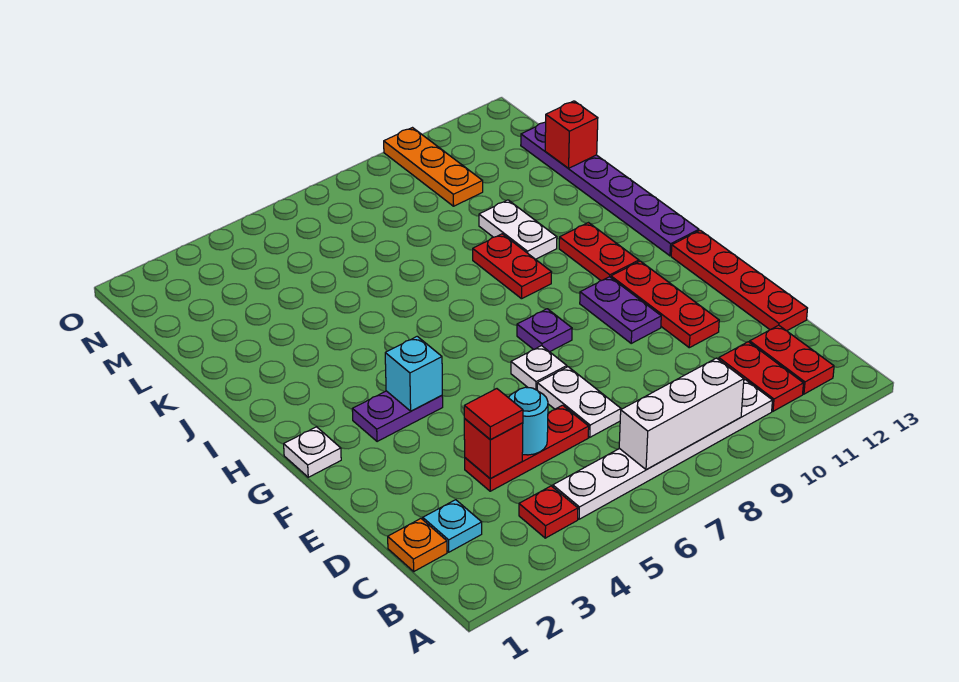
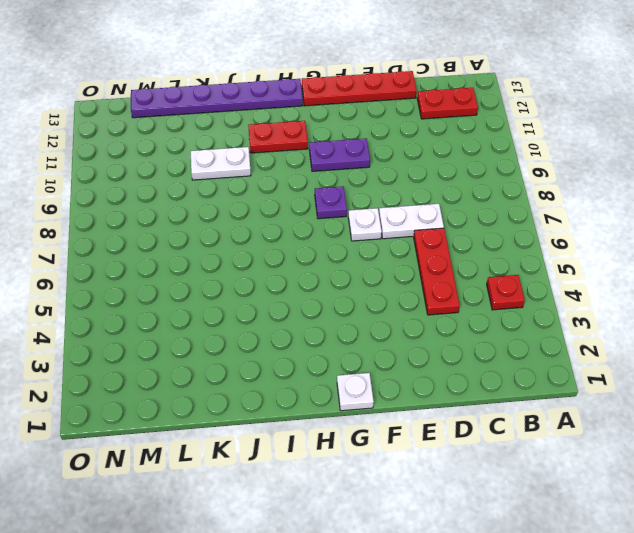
none -> white plate B5:B10 level 1
none -> red plate B11:C11 level 1
none -> orange plate C1 level 1

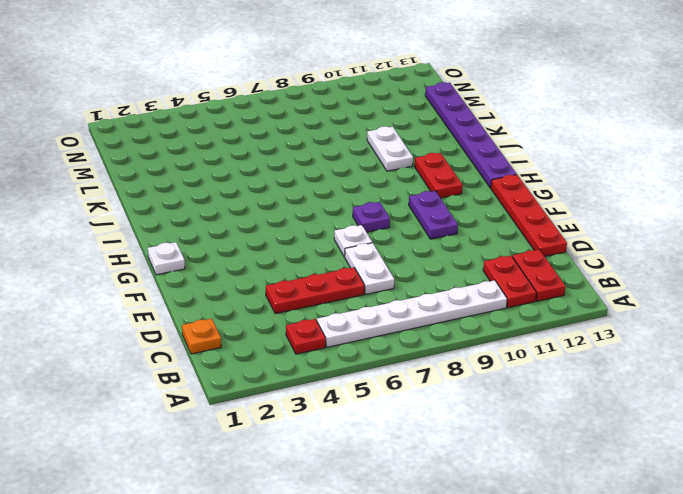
none -> cyan plate C2 level 1
none -> red plate E11:G11 level 1
none -> purple plate G3:G4 level 1

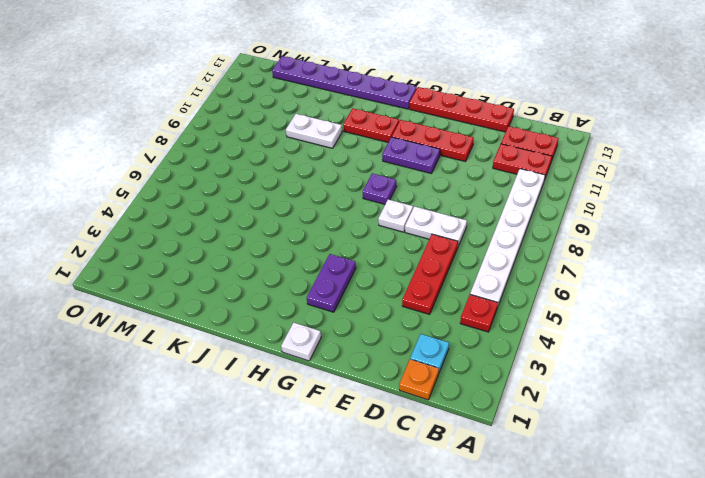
none -> red plate I9:J9 level 1
none -> orange plate M10:O10 level 1
none -> white brick B7:B9 level 2

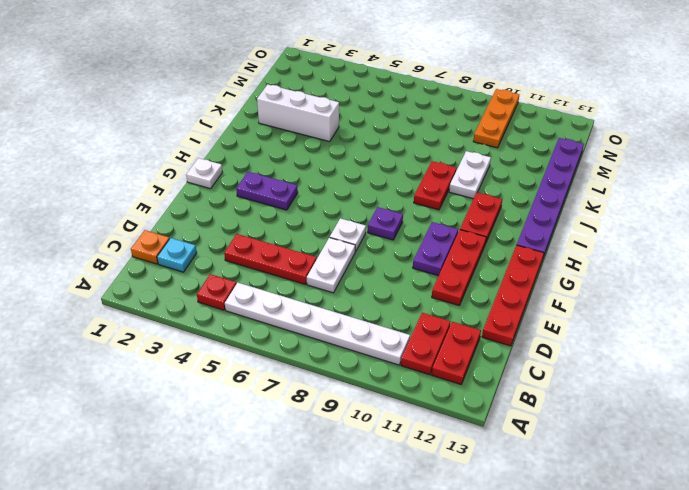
white brick K2:K4 level 1 -> white brick B7:B9 level 2
none -> red brick D4 level 2
none -> cyan round brick D5 level 2
none -> cyan brick G4 level 2

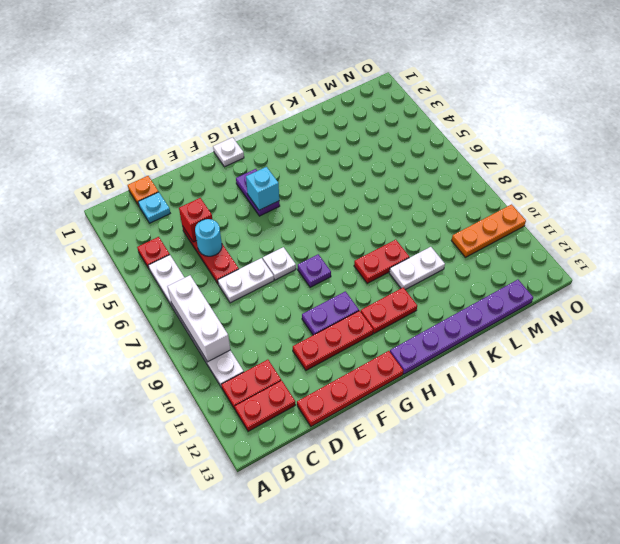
none -> red brick L13 level 2
none -> red tile D4 level 3

